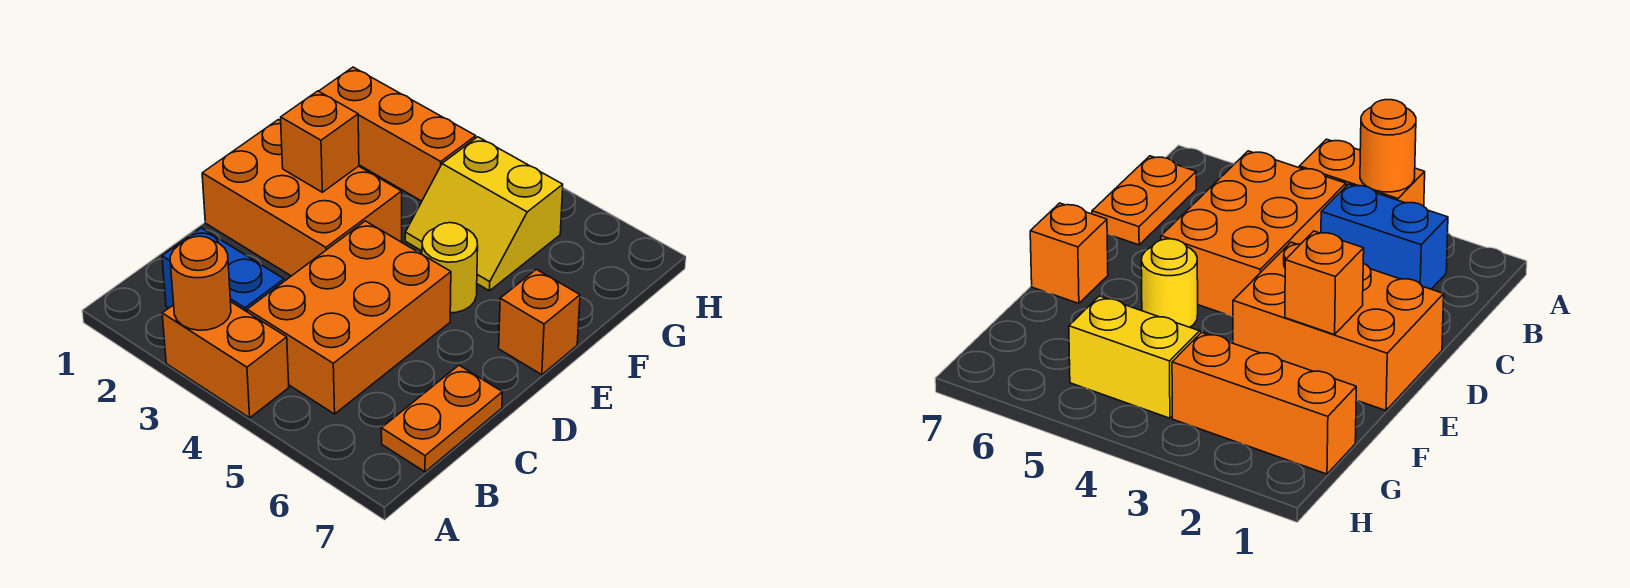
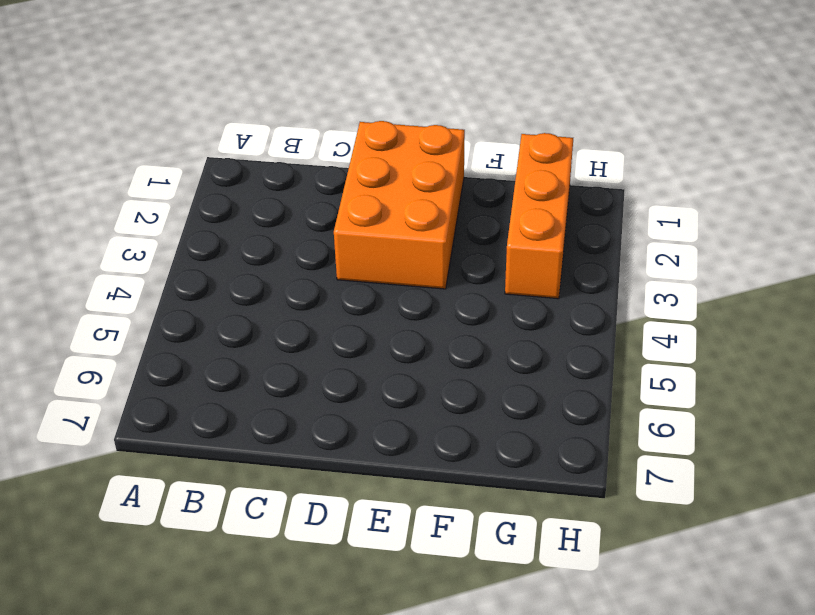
none -> orange brick A3:A4 level 1
none -> blue brick B2:B3 level 1

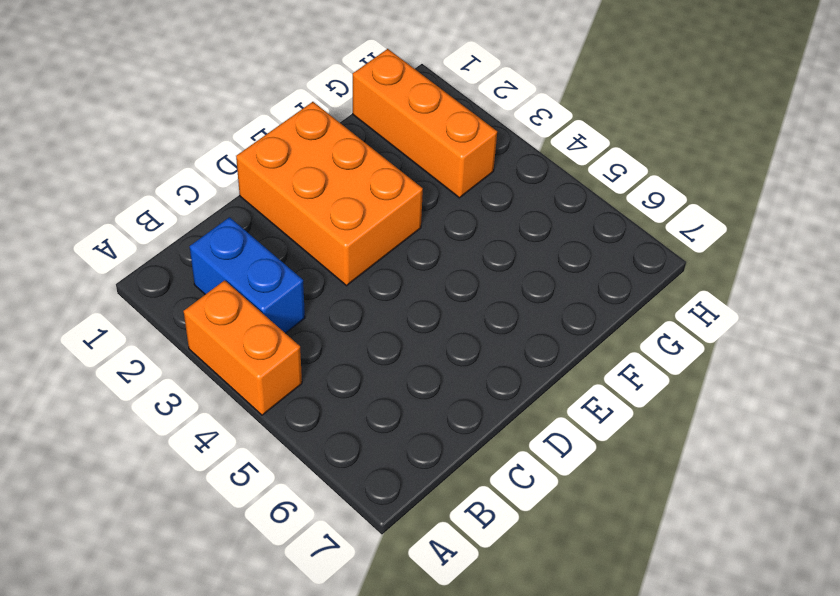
none -> orange brick B4:D5 level 1
none -> orange plate B7:C7 level 1

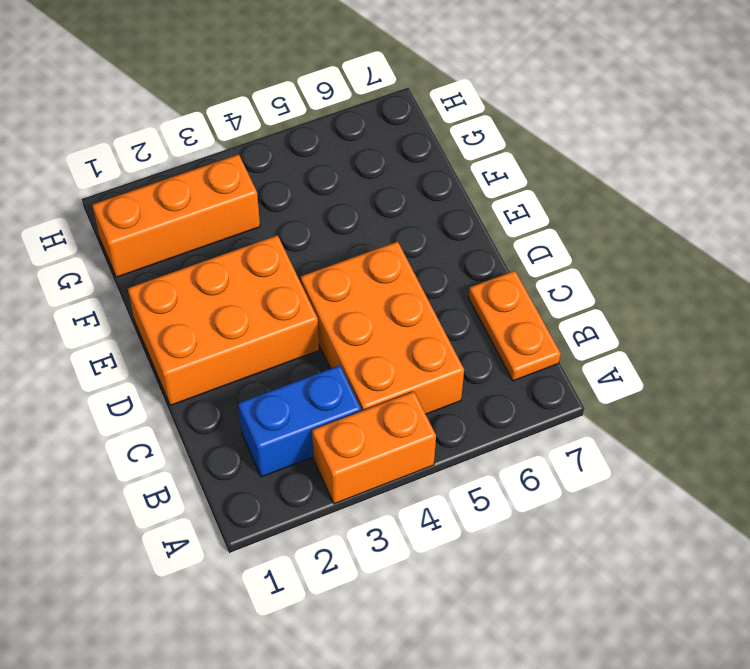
none -> yellow round brick E5 level 1
none -> orange brick E7 level 1

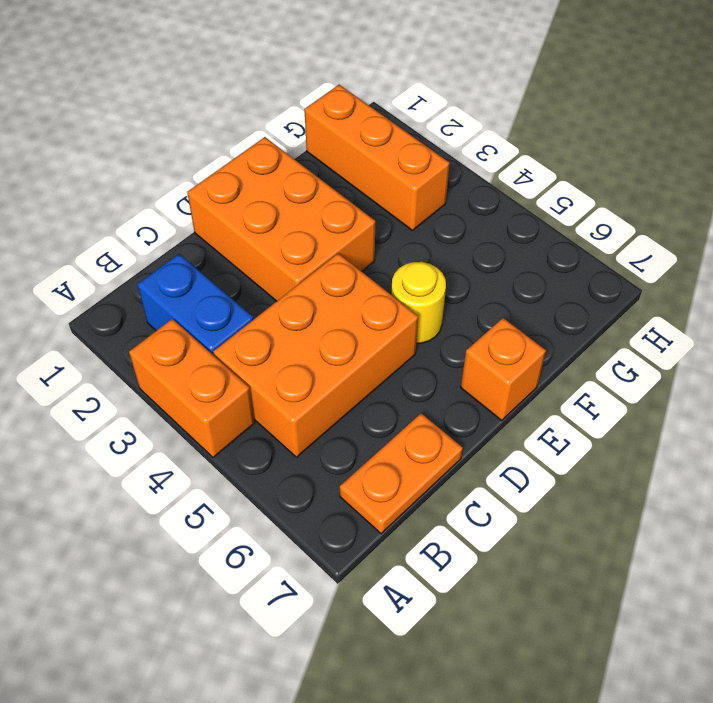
none -> yellow slope F4:G5 level 1 top G
none -> orange round brick A3 level 2

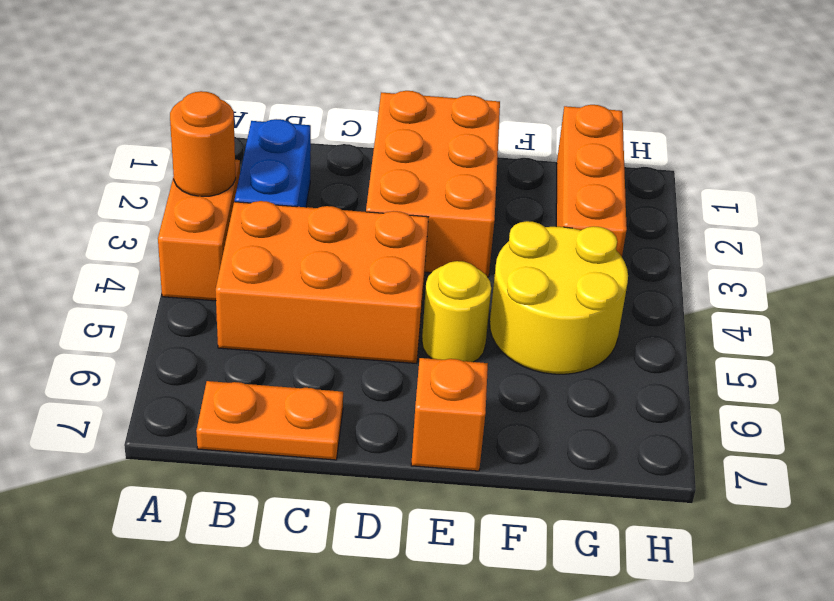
yellow round brick F4:G5 level 1 -> yellow slope F4:G5 level 1 top G
none -> orange brick E2 level 2

